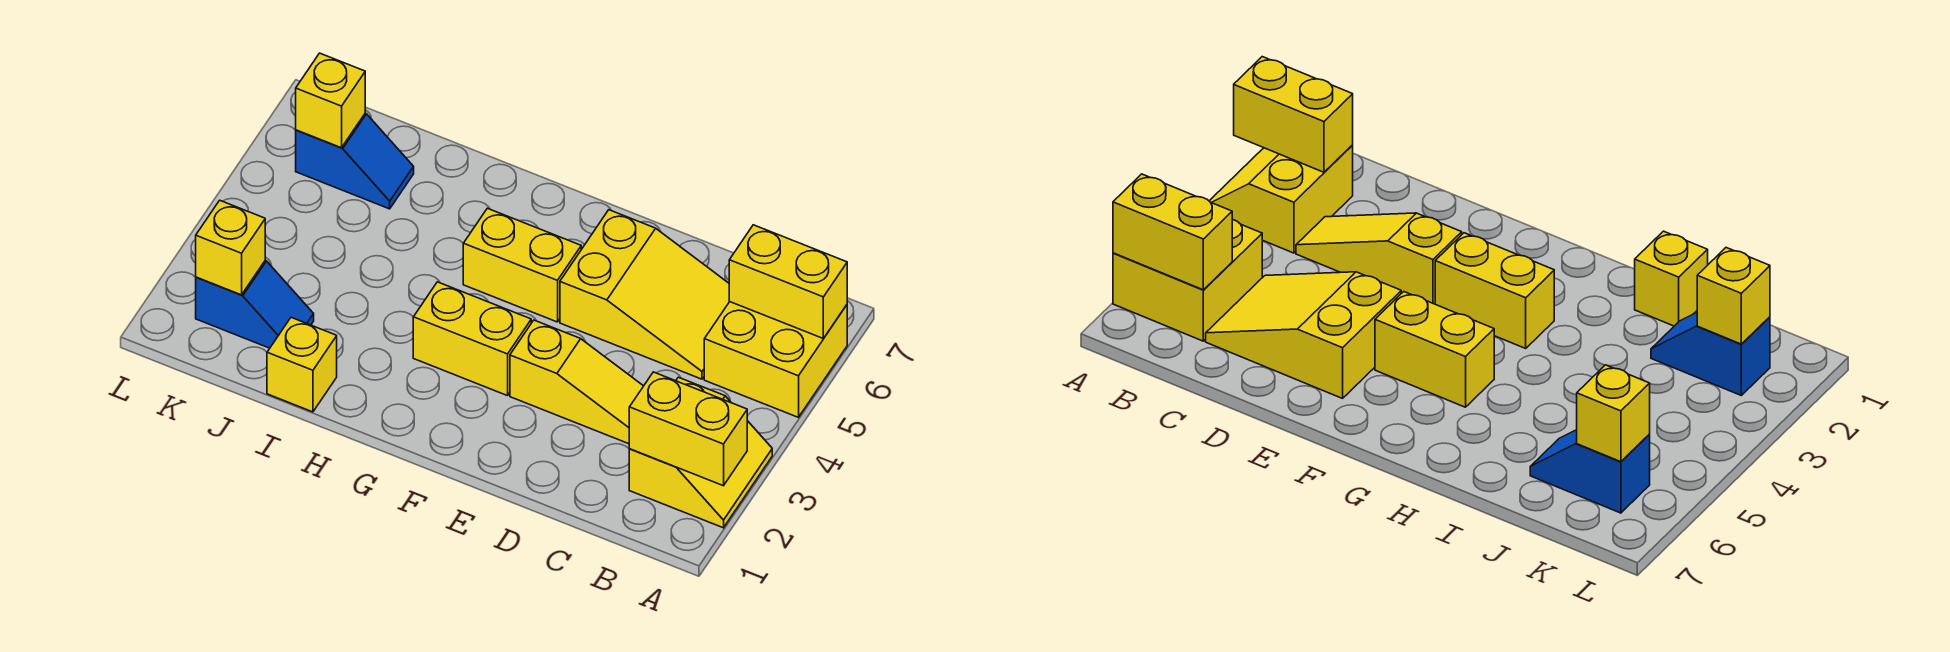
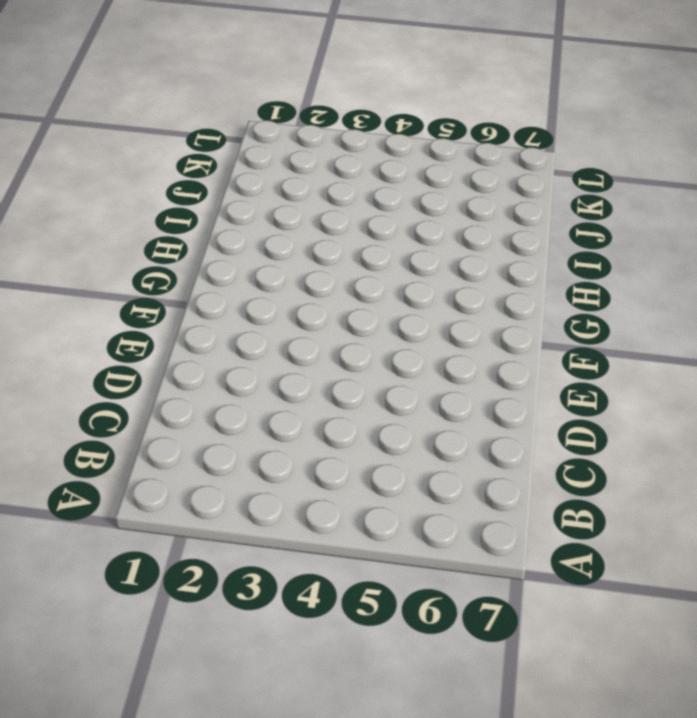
none -> yellow slope A2:B3 level 1 top B
none -> yellow brick A5:B6 level 1
none -> yellow slope C3:E3 level 1 top E

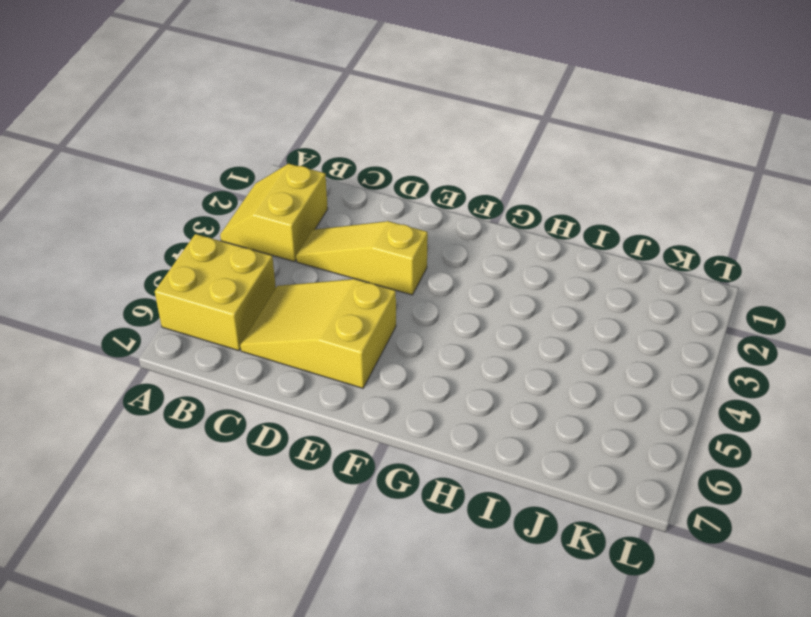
none -> yellow brick F3:G3 level 1
none -> yellow brick F5:G5 level 1
none -> yellow brick I1 level 1

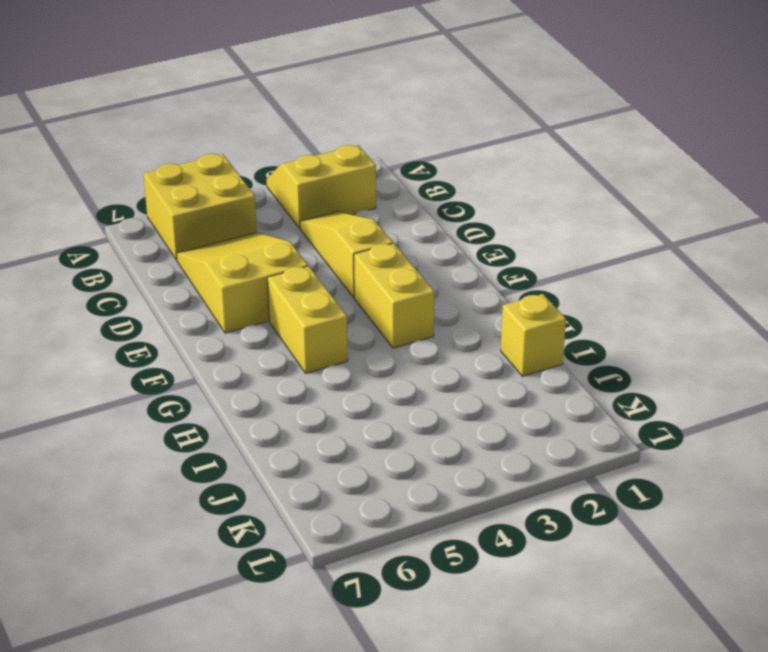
none -> blue slope J2:K2 level 1 top K
none -> blue slope J6:K6 level 1 top K
none -> yellow brick A2:B2 level 2

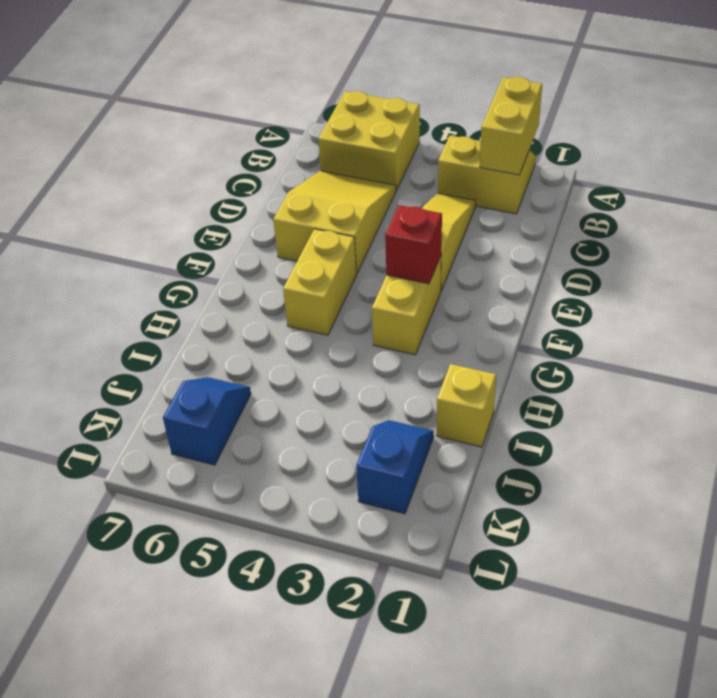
red brick F3 level 2 -> none
none -> yellow brick A6:B6 level 2
none -> yellow brick K2 level 2
none -> yellow brick K6 level 2

